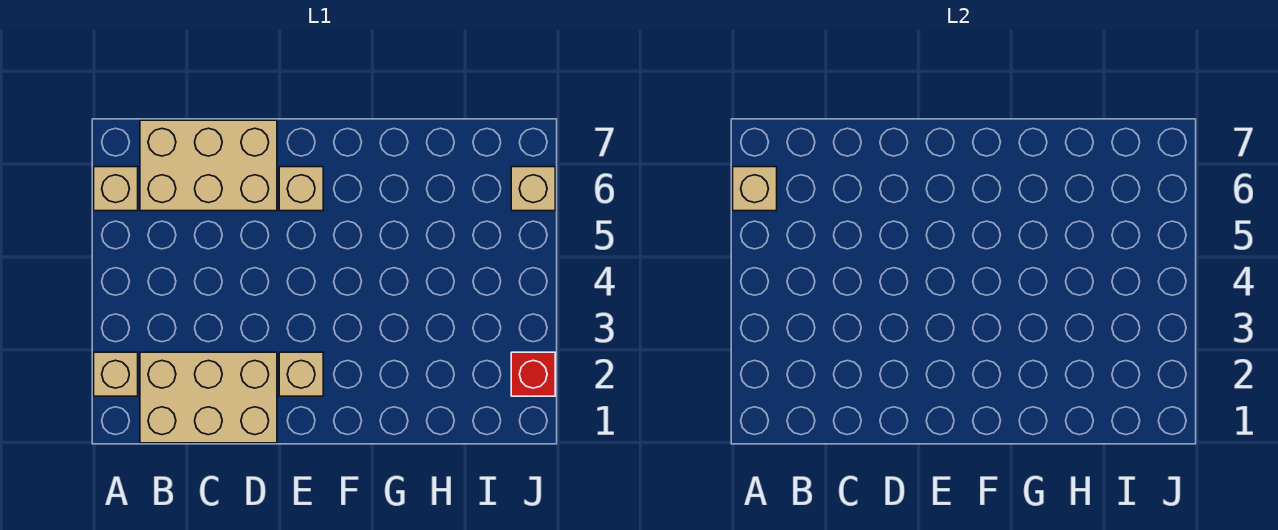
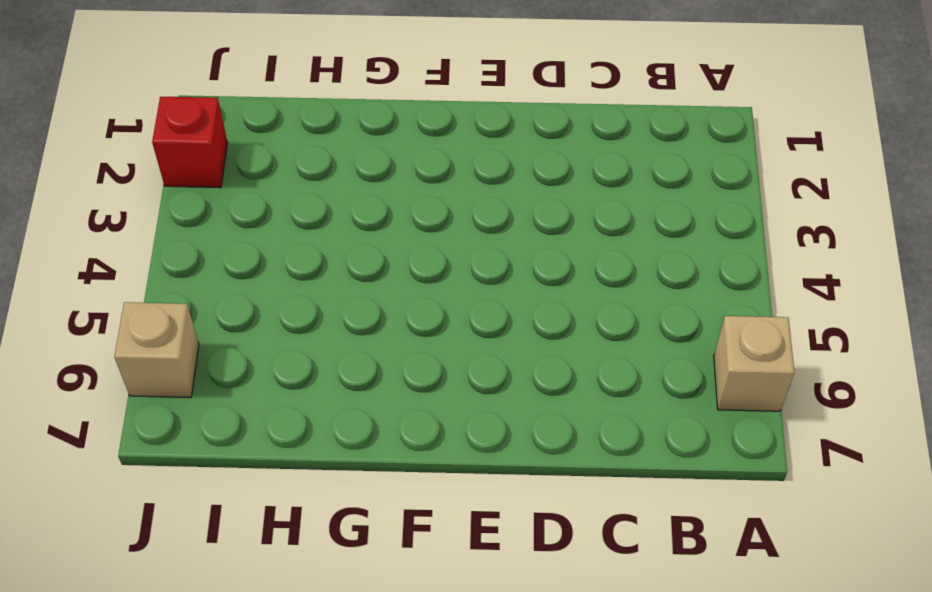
none -> tan brick A2 level 1
none -> tan brick B1:D2 level 1

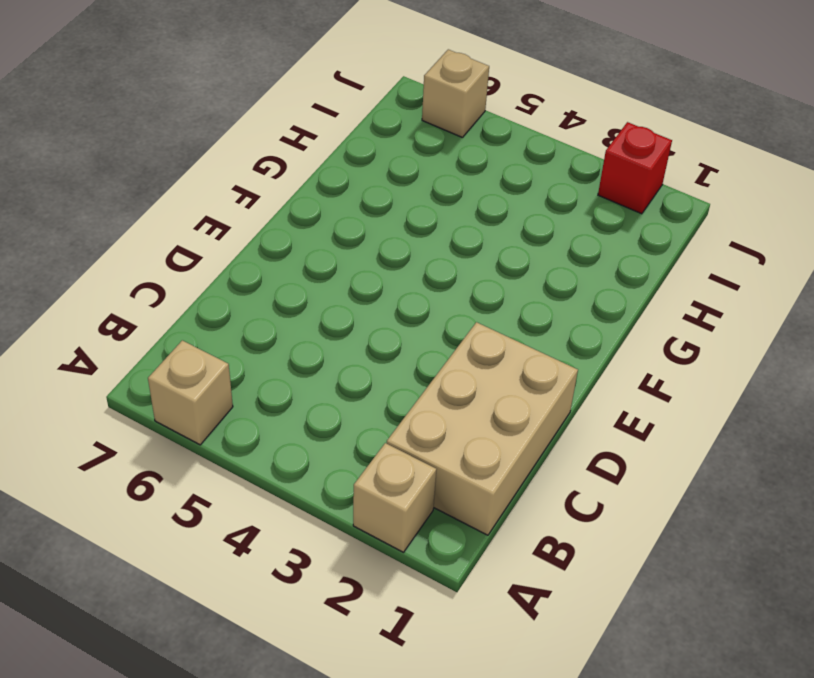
none -> tan brick B6:D7 level 1
none -> tan brick E2 level 1

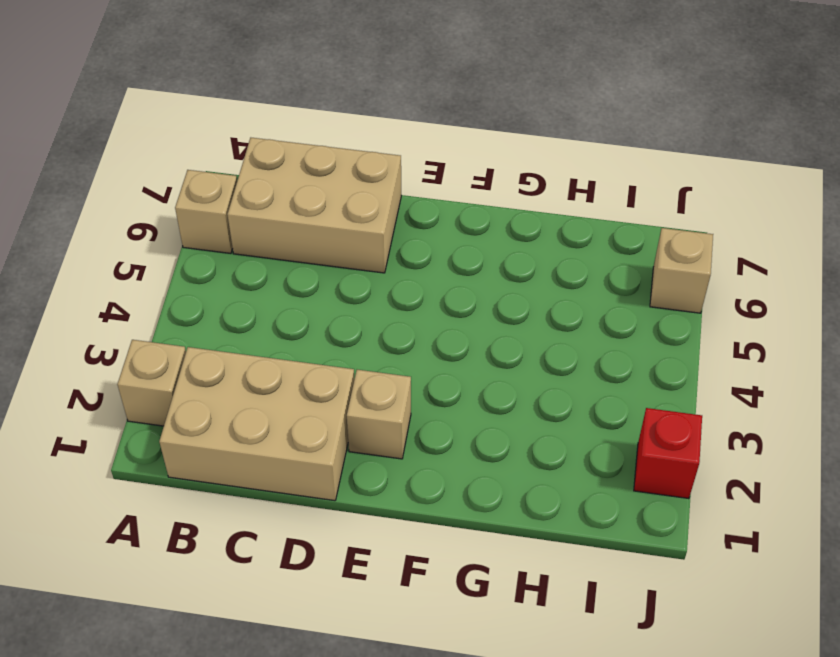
none -> tan brick E6 level 1
none -> tan brick A6 level 2

